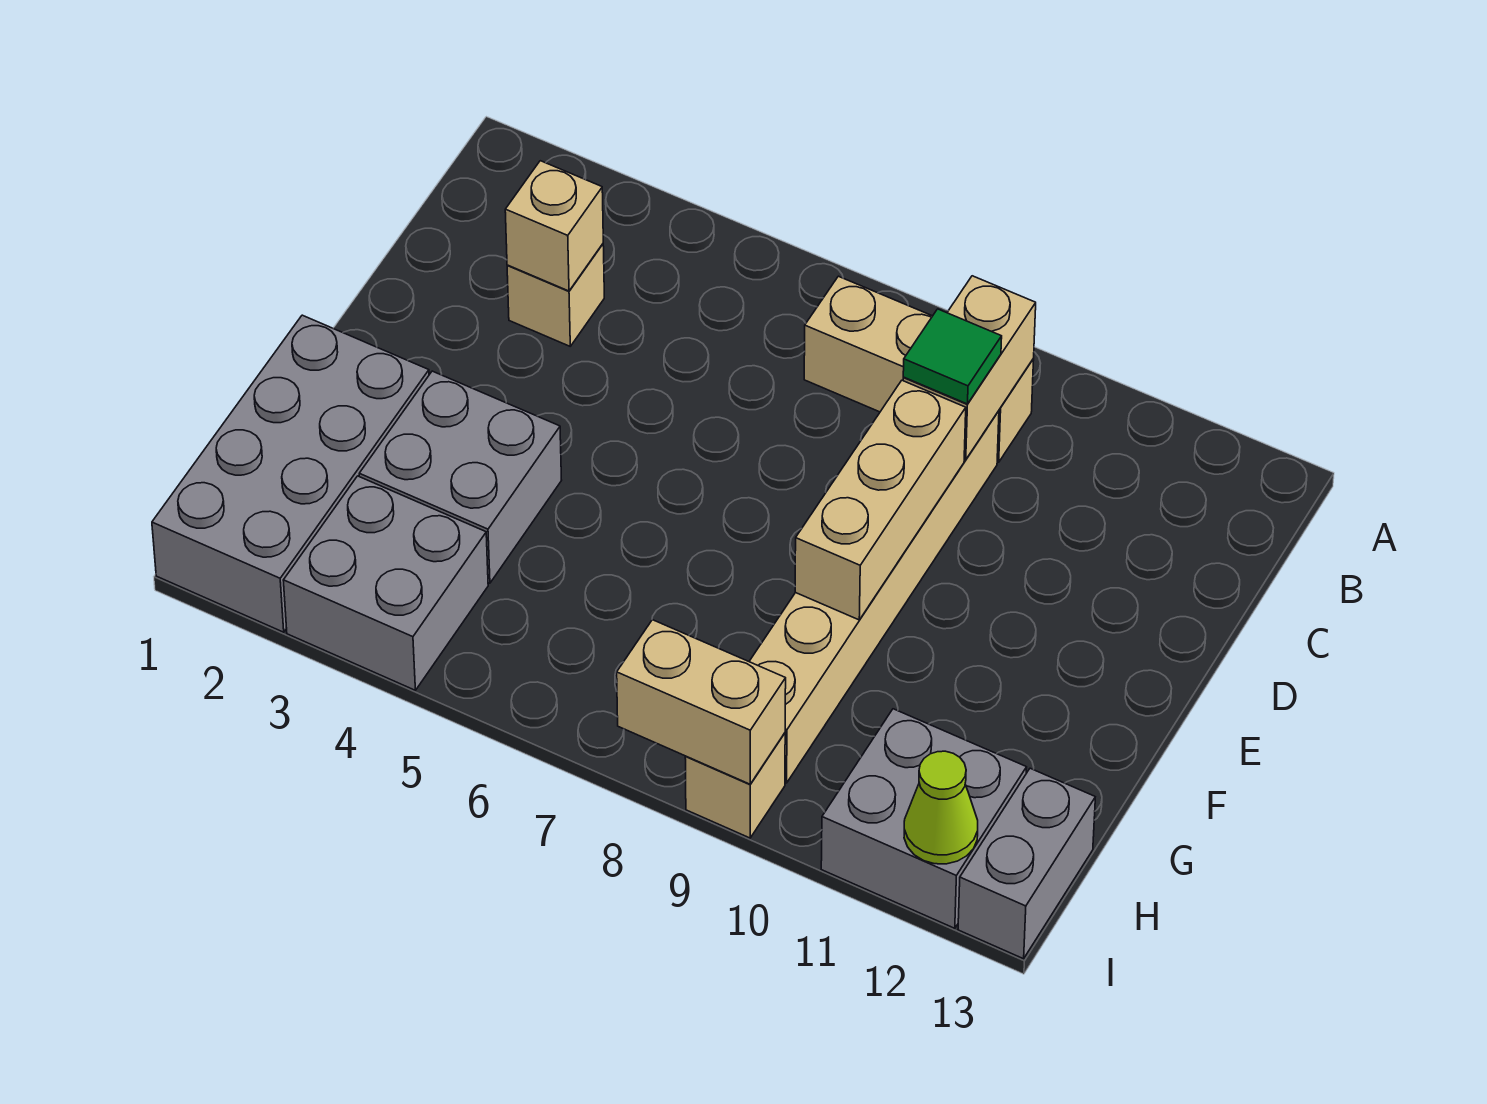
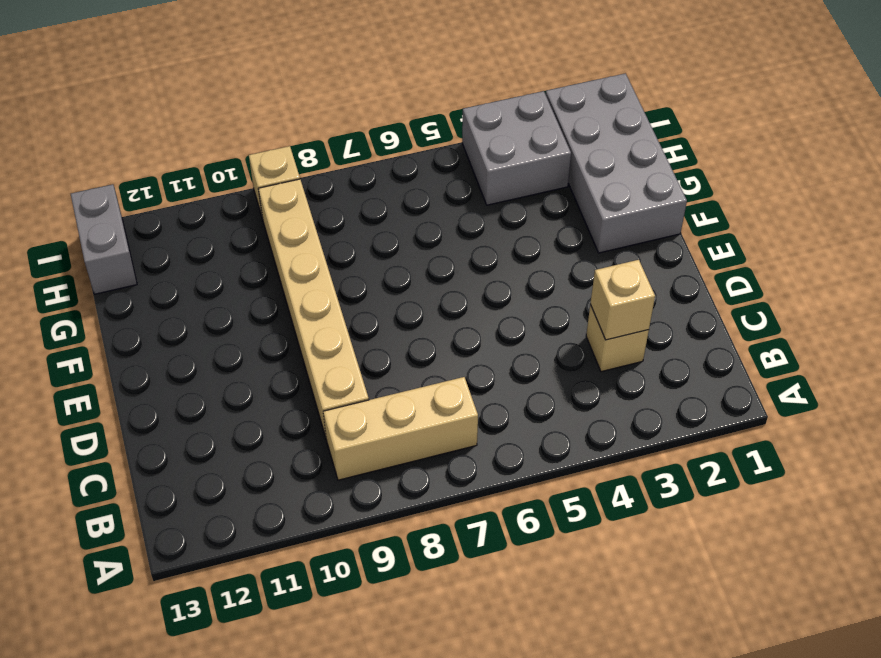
none -> grey brick F3:G4 level 1
none -> grey brick H11:I12 level 1
none -> tan brick B9:C9 level 2

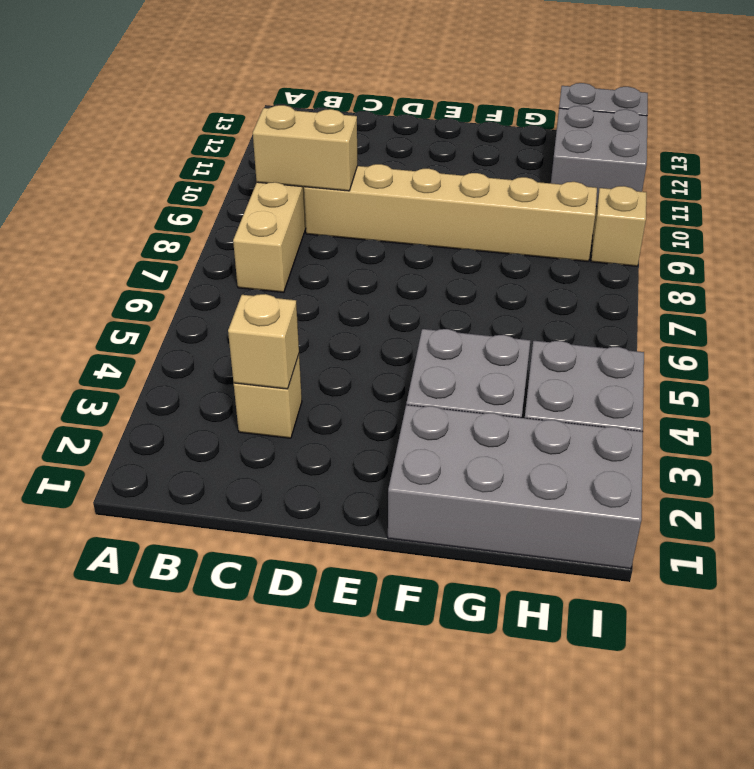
none -> tan brick D9:F9 level 2
none -> tan brick I8:I9 level 2
none -> lime cone I12 level 2

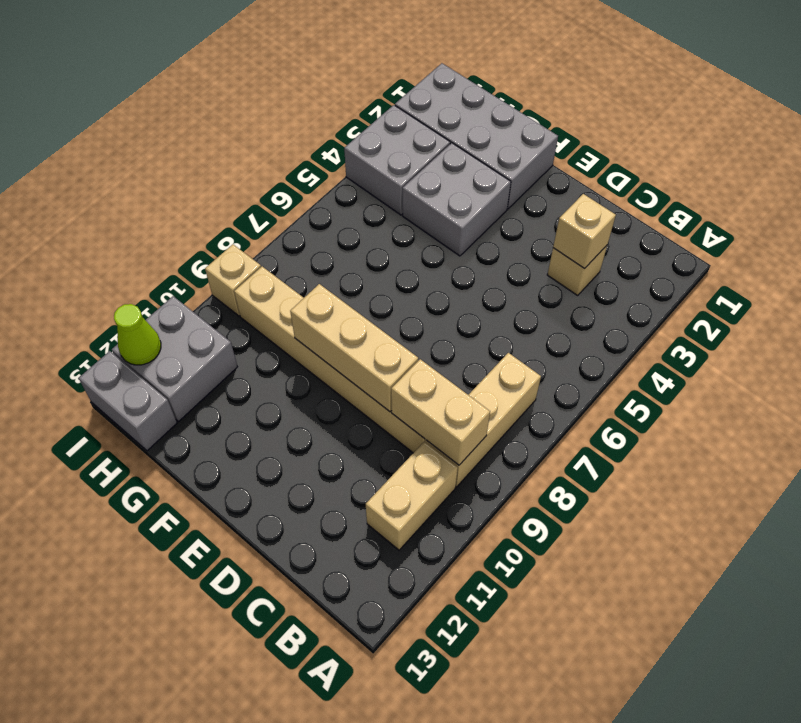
tan brick B10:B11 level 1 -> tan brick I8:I9 level 2
none -> green tile C9 level 3

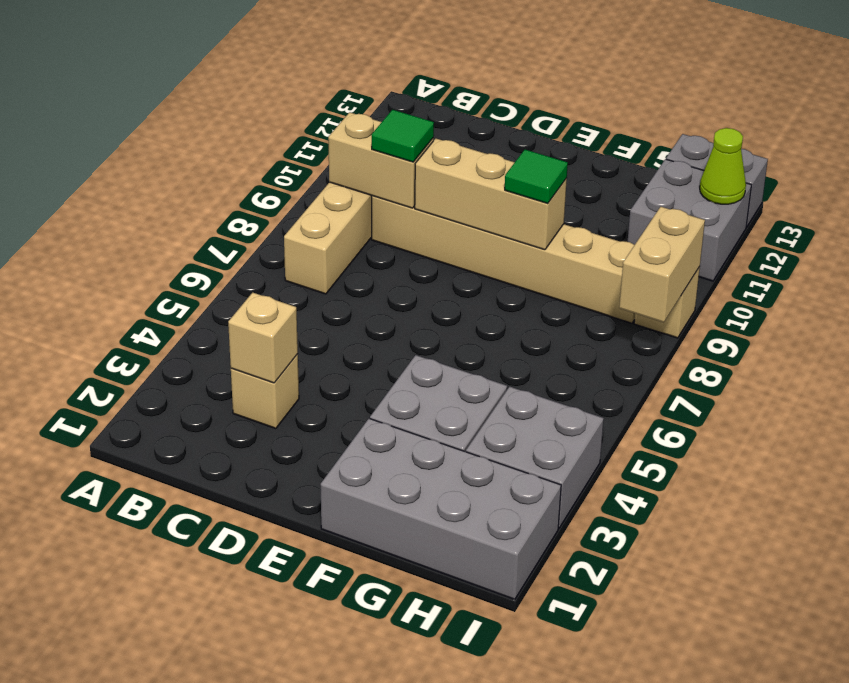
green tile F9 level 3 -> none

